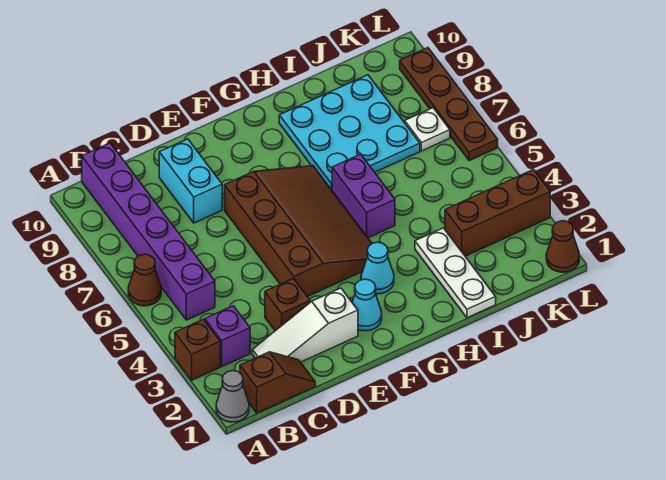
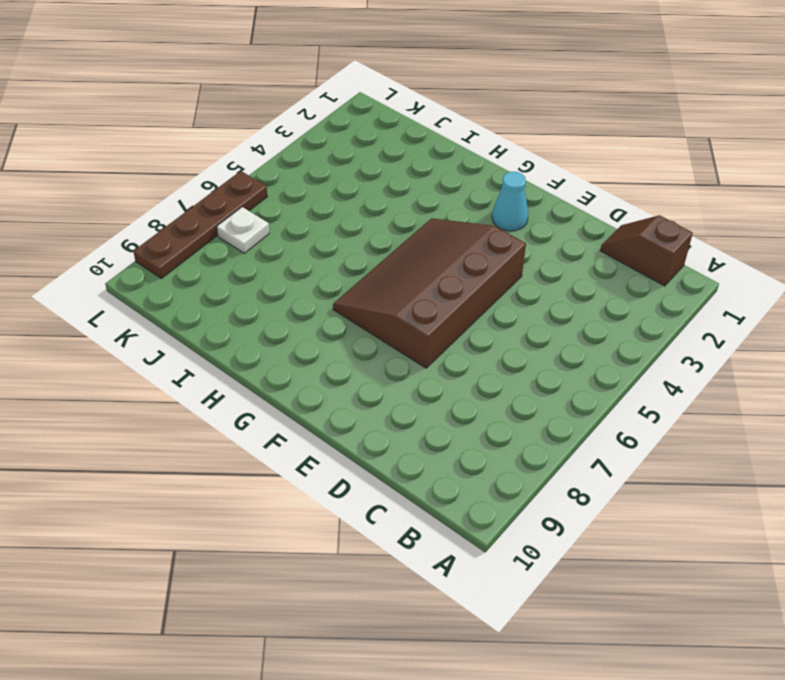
none -> grey cone A1 level 1
none -> brown brick A3 level 1
none -> brown cone A6 level 1

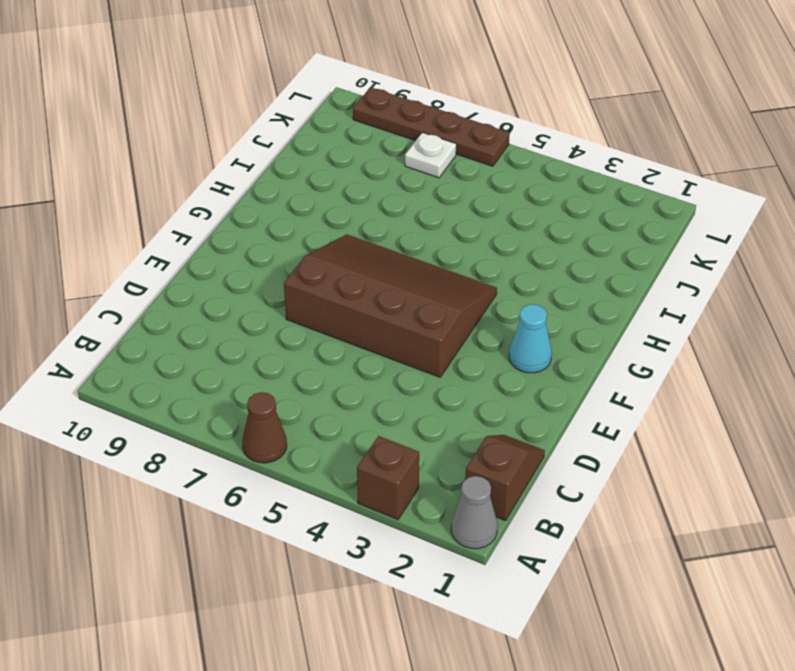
none -> purple brick B3 level 1
none -> purple brick B5:B10 level 1
none -> white slope C2:E2 level 1 top E

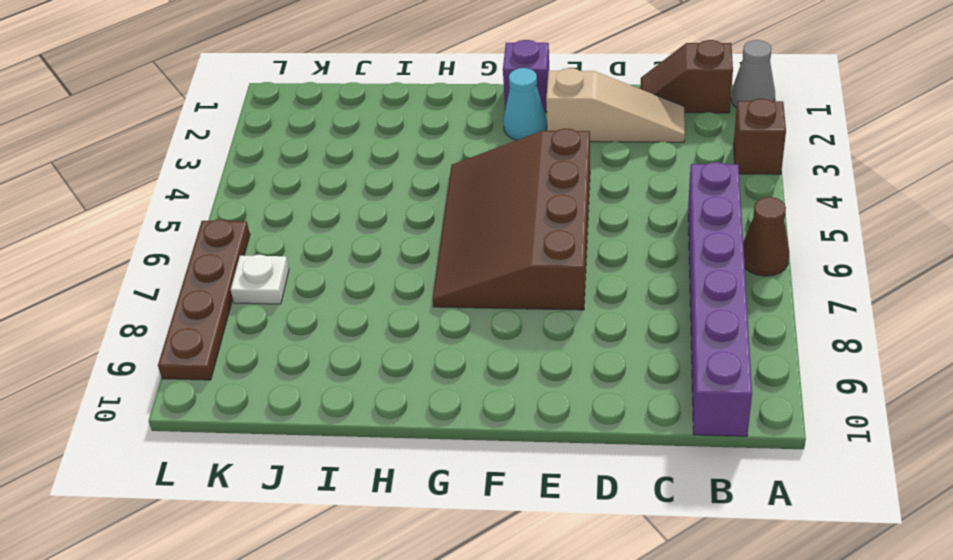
tan slope C2:E2 level 1 top E -> white slope C2:E2 level 1 top E
purple brick F1 level 1 -> purple brick B3 level 1
none -> brown brick D3 level 1
none -> cyan brick D8:D9 level 1
none -> cyan cone G3 level 1

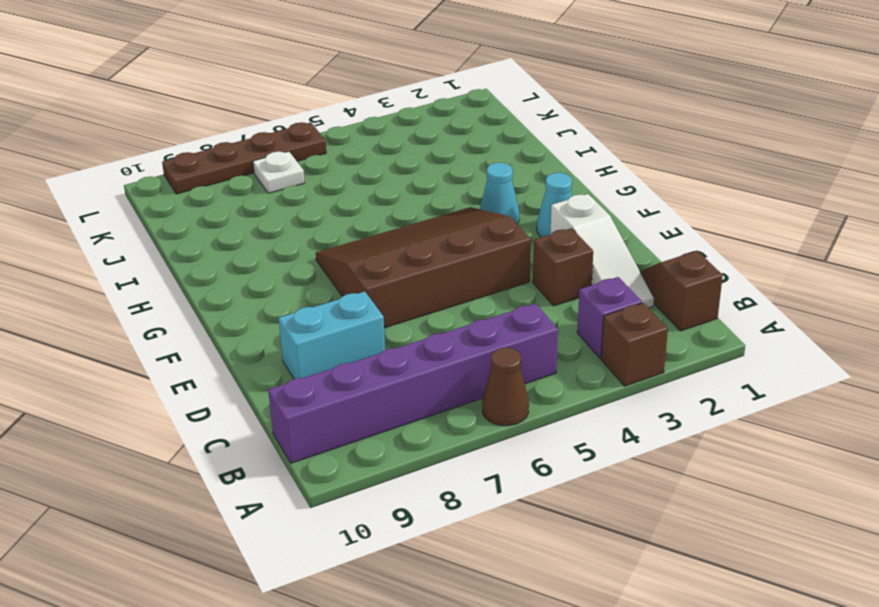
none -> grey cone A1 level 1
none -> purple brick H5:H6 level 1
none -> cyan plate H7:J9 level 1

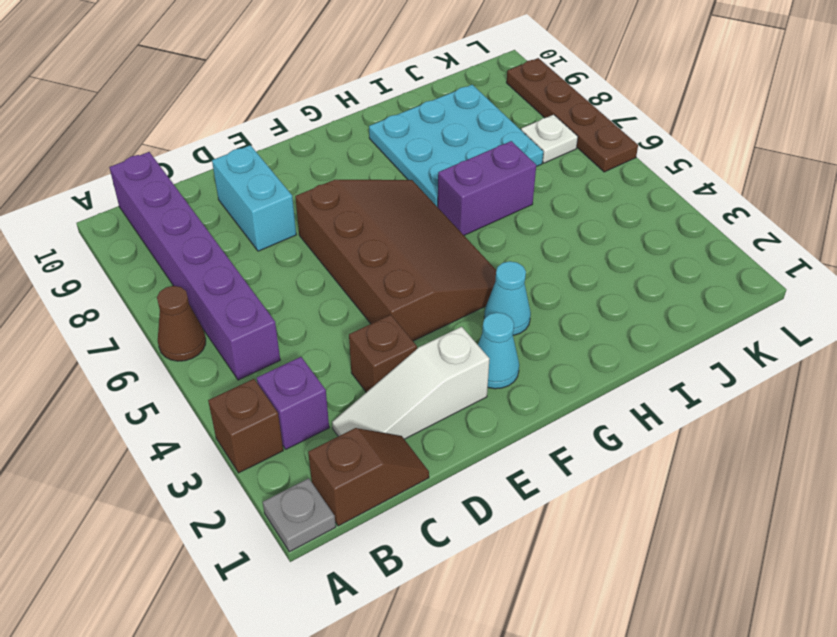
grey plate A1 level 1 -> grey cone A1 level 1
purple brick H6:I6 level 1 -> purple brick H5:H6 level 1
none -> white plate I1:I3 level 1
none -> brown brick J3:L3 level 1
none -> brown cone L1 level 1

